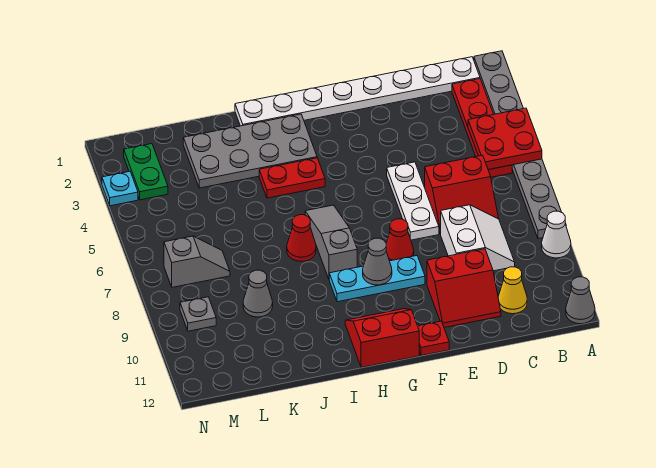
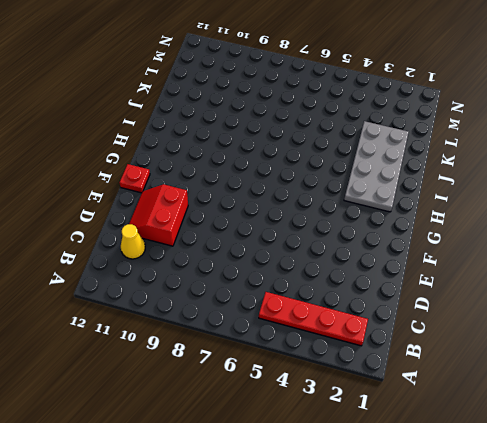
none -> grey plate A1:A8 level 1
none -> white cone A9 level 1
none -> grey cone A12 level 1

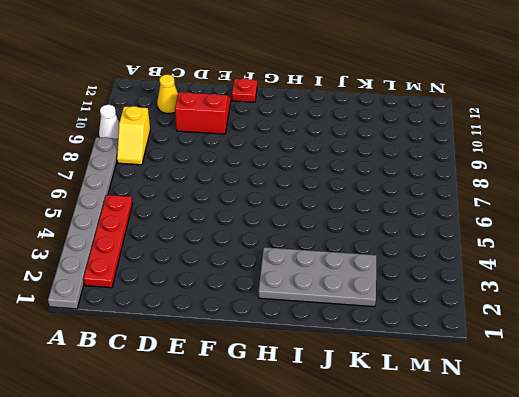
yellow slope B8:B9 level 1 top 9 -> none
none -> grey cone A12 level 1
none -> white plate B1:I1 level 1
none -> red slope C6:D7 level 1 top 6

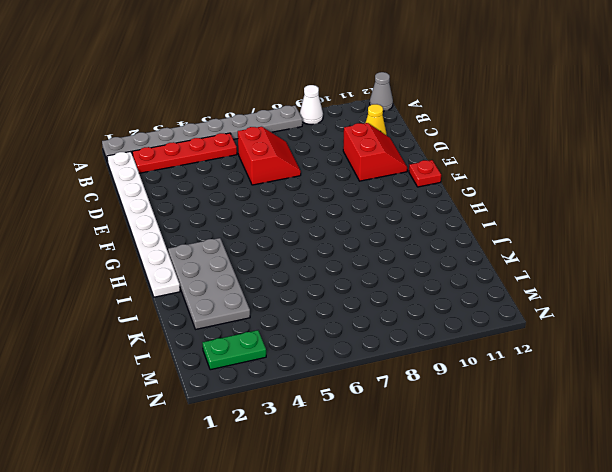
none -> white slope C8:D9 level 1 top D
none -> white plate E5:E7 level 1
none -> red cone F8 level 1

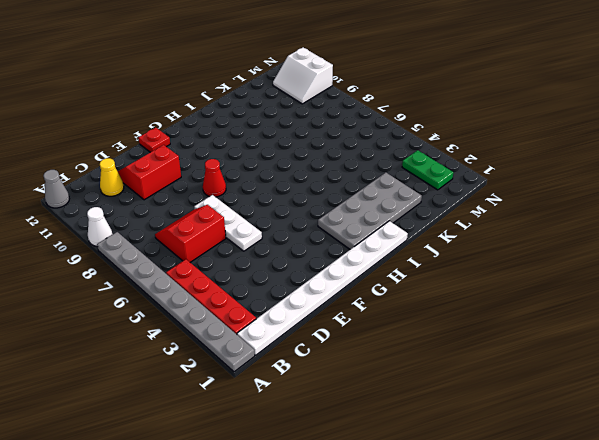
white slope M10:N11 level 1 top N -> white slope C8:D9 level 1 top D
none -> cyan plate F9:H9 level 1
none -> red slope G11:H12 level 1 top 12
none -> red plate H4:I4 level 1

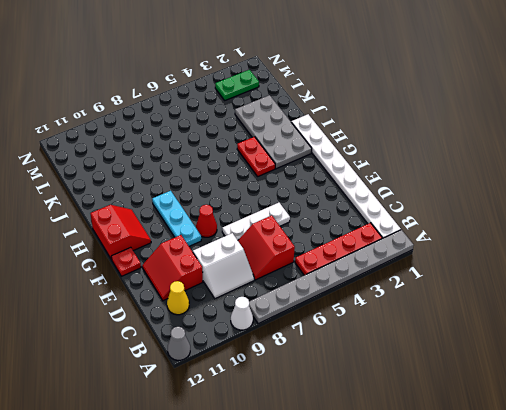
none -> grey slope H6:H8 level 1 top 8
none -> red cone I7 level 1
none -> grey cone K9 level 1

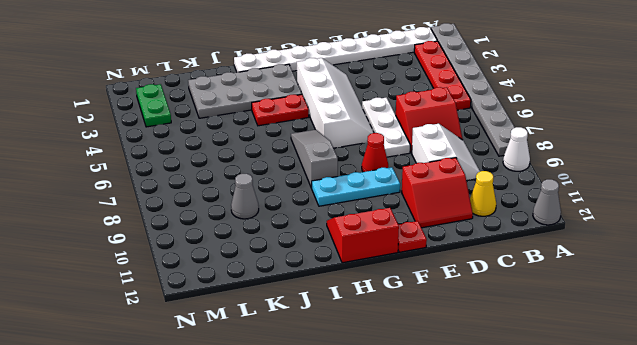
white slope F3:G6 level 1 top G -> none
none -> red cone I7 level 1
none -> grey slope L7:M7 level 1 top M
none -> grey plate M9 level 1

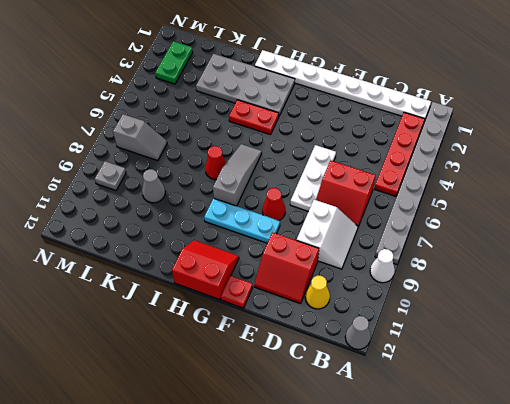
none -> cyan plate N3 level 1
none -> red plate A4:B5 level 2
none -> grey cone G9 level 2

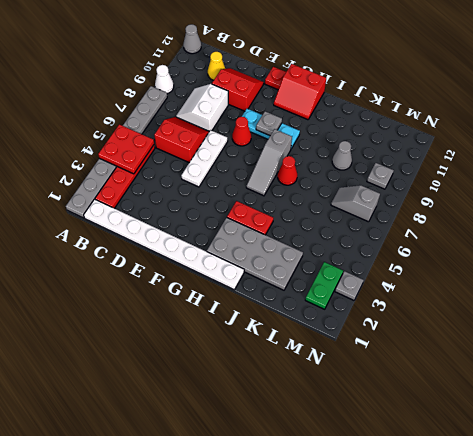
grey plate G9 level 2 -> grey cone G9 level 2
grey plate N3 level 1 -> cyan plate N3 level 1

